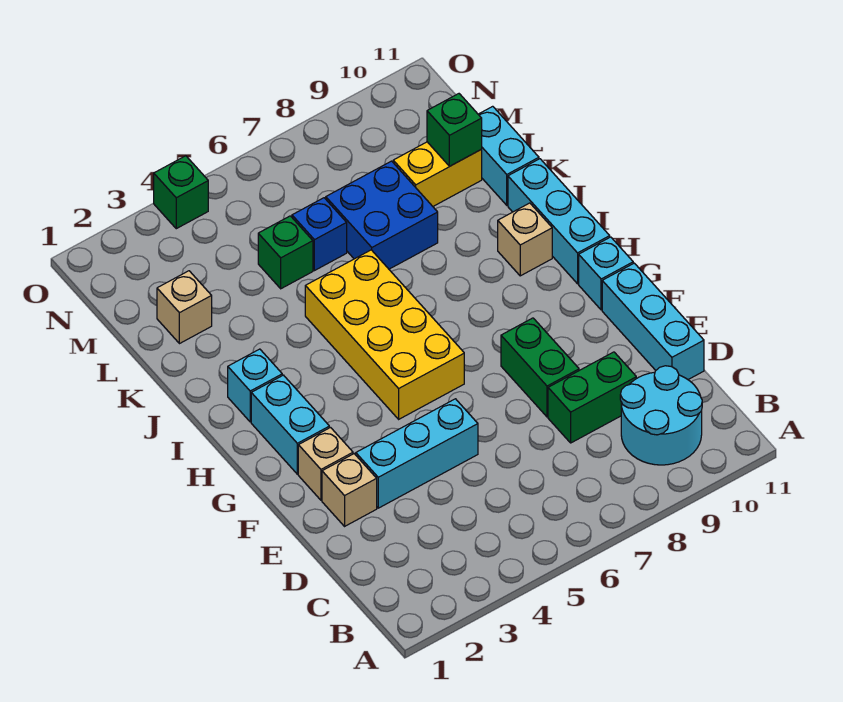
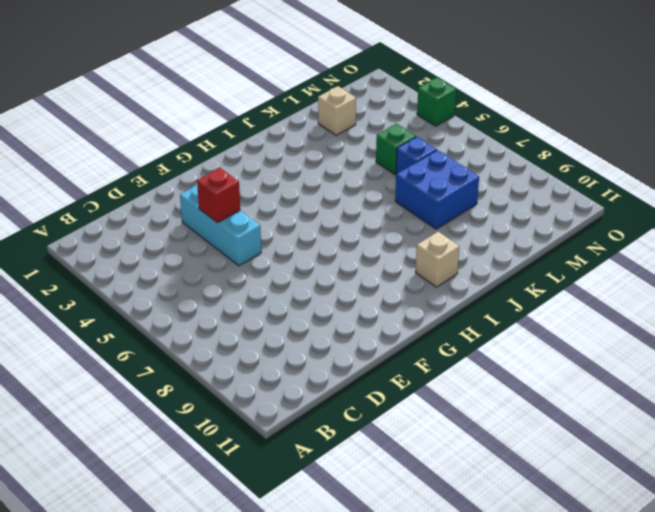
red brick E4 level 2 -> none
none -> cyan round brick B9:C10 level 1
none -> green brick D8:D9 level 1
none -> cyan brick D11:F11 level 1

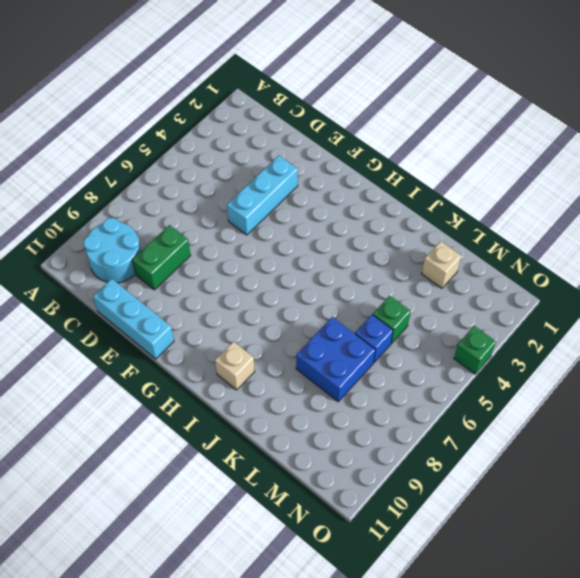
none -> tan brick E2 level 1
none -> green brick E8:F8 level 1
none -> tan brick F2 level 1

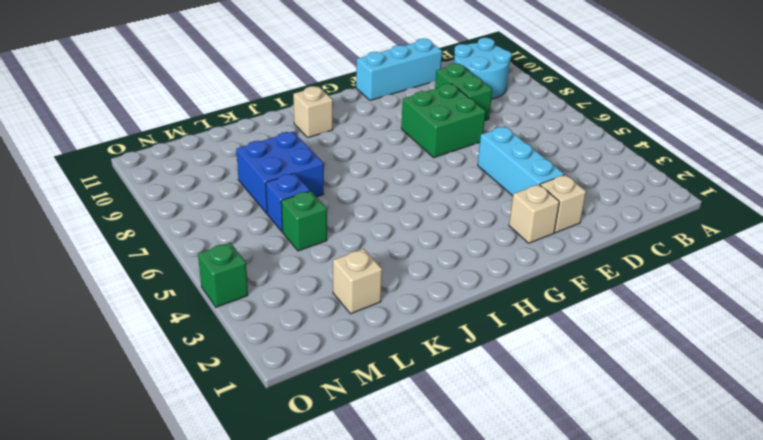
green brick E7:F8 level 1 -> green brick E8:F8 level 1
none -> cyan brick G2:H2 level 1
none -> yellow brick G5:J6 level 1
none -> cyan brick G11 level 1

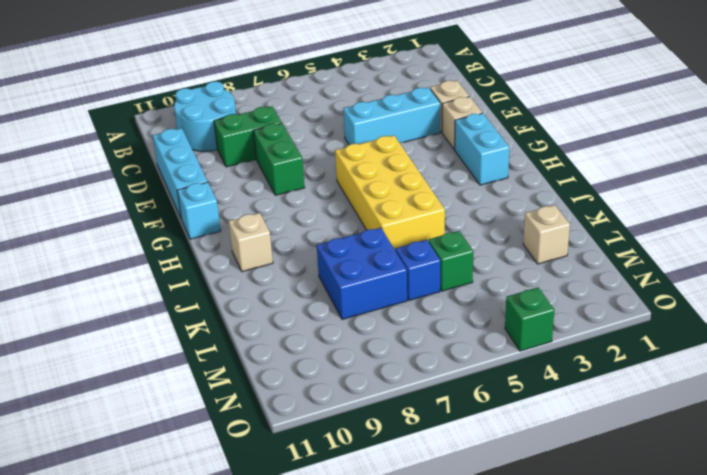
none -> cyan brick H11:J11 level 1
none -> cyan brick I2 level 1
none -> cyan brick K11:L11 level 1

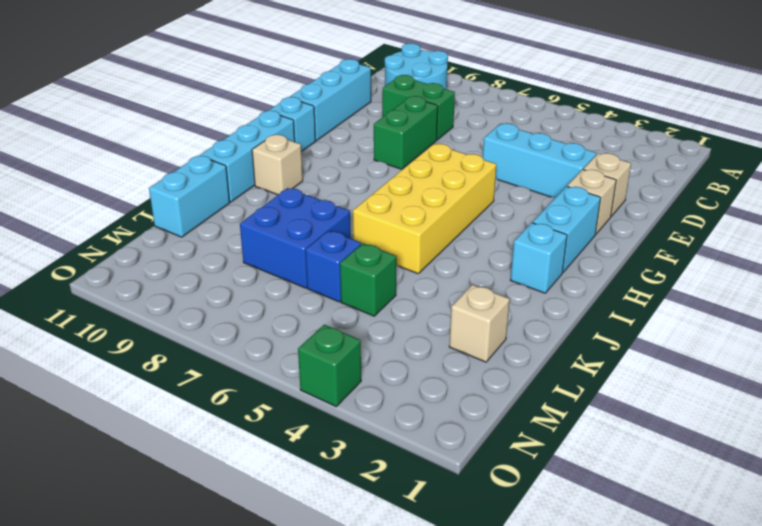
none -> yellow brick L9:L10 level 1
none -> green brick L10 level 2

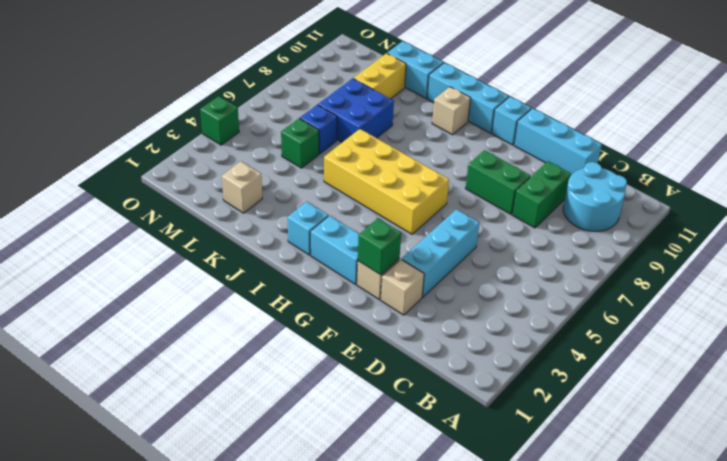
green brick F2 level 2 -> green brick L10 level 2

